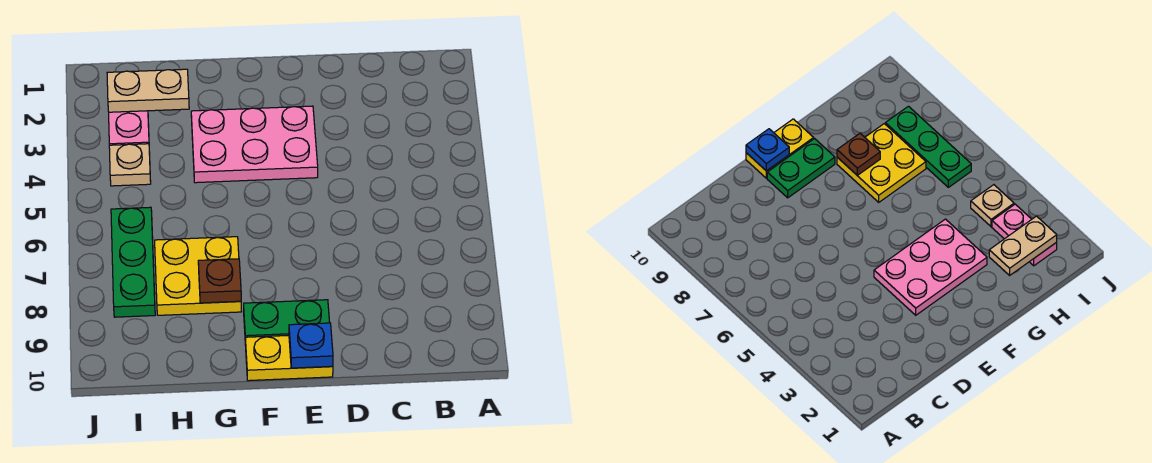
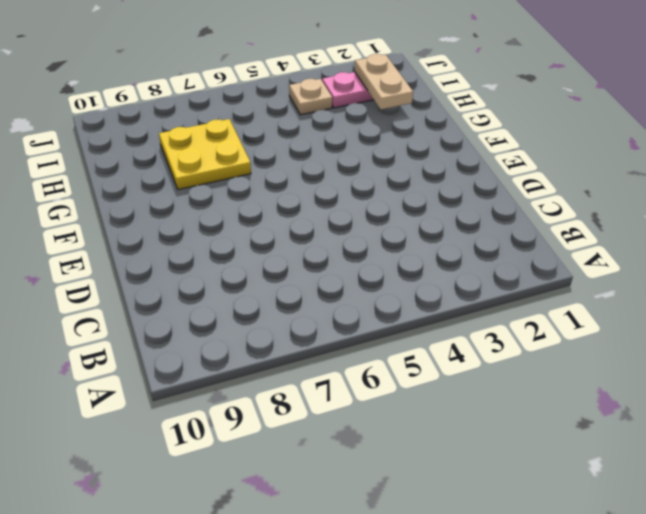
none -> pink plate E3:G4 level 1
none -> green plate E9:F9 level 1

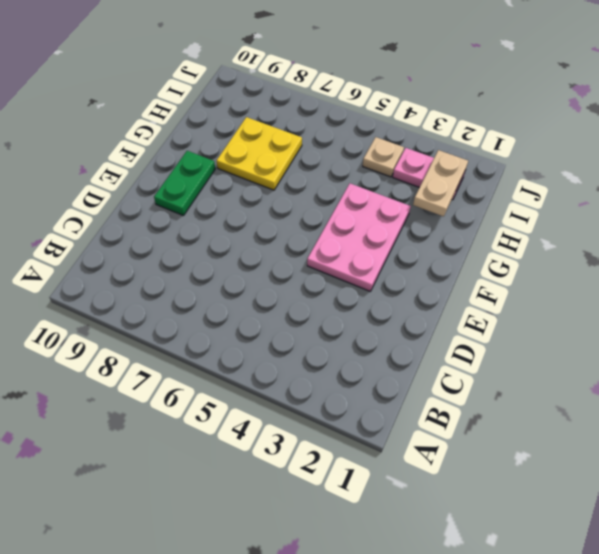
none -> yellow plate E10:F10 level 1
none -> green plate I6:I8 level 1

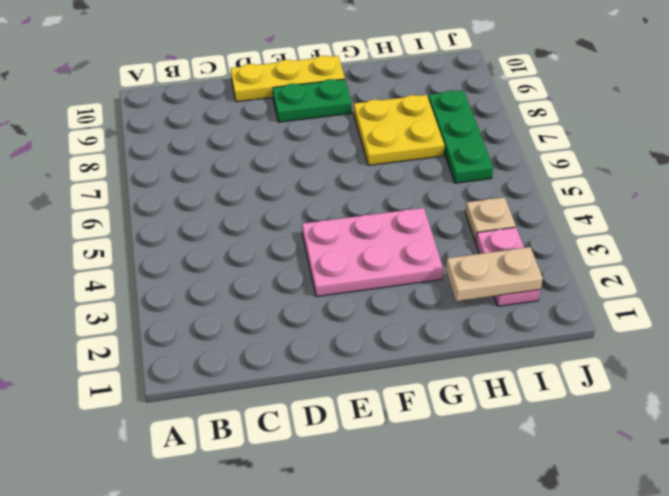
yellow plate D10:F10 level 1 -> yellow plate E10:F10 level 1
none -> blue plate E10 level 2
none -> brown plate G8 level 2

